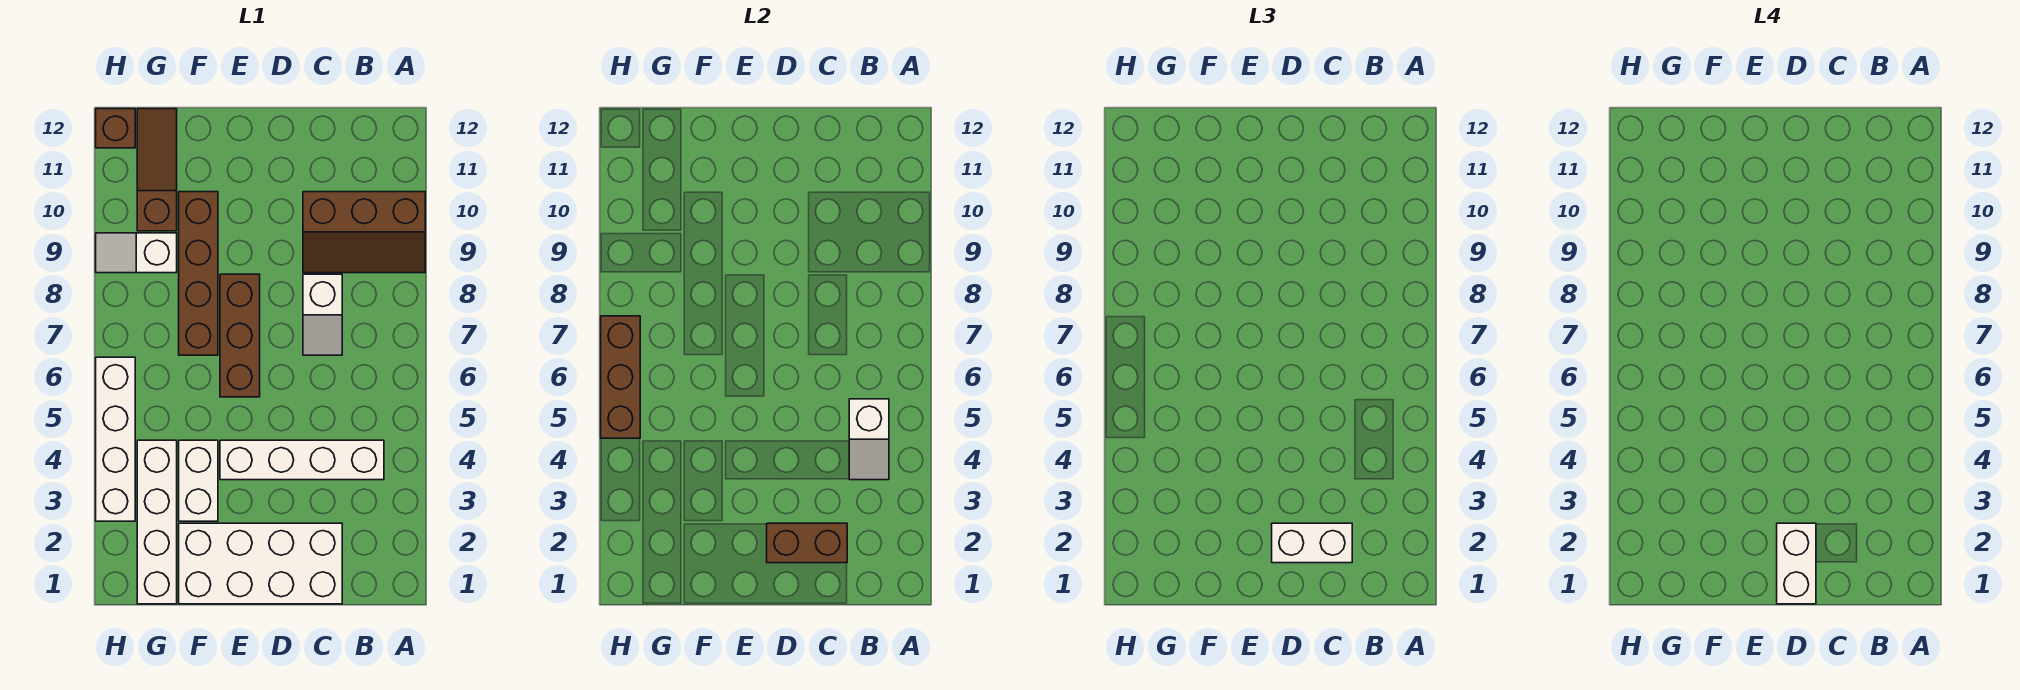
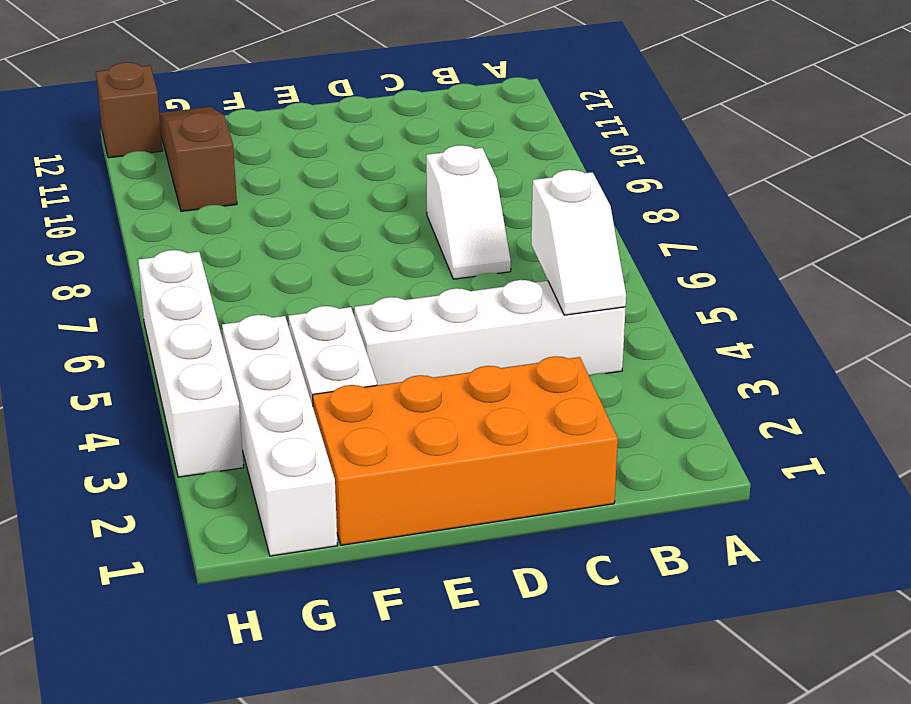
orange brick C1:F2 level 1 -> white brick C1:F2 level 1
none -> brown slope A9:C10 level 1 top 10
none -> brown brick E6:E8 level 1
none -> brown brick F7:F10 level 1

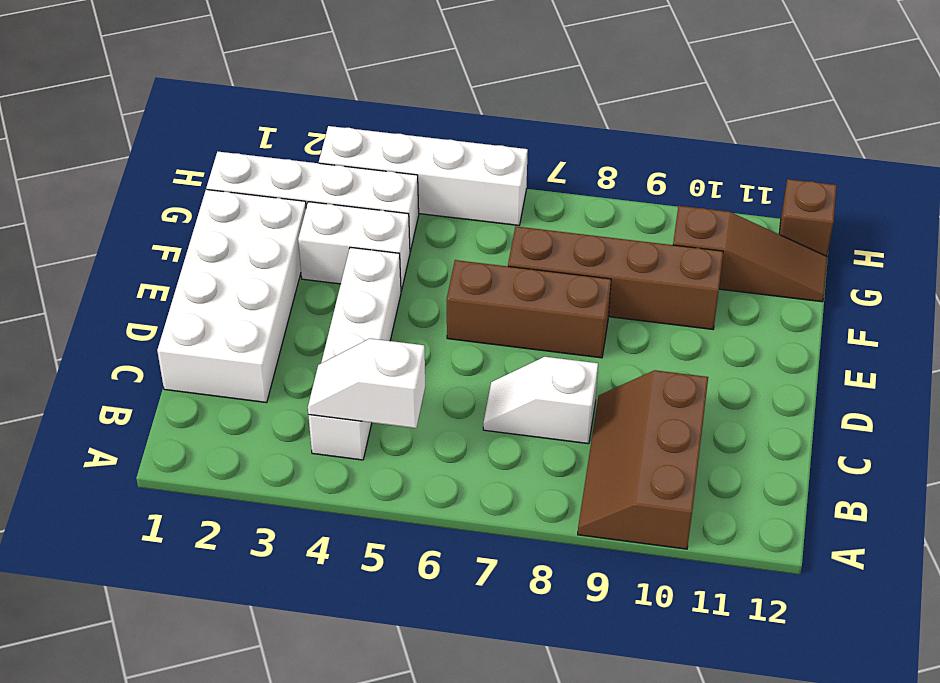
none -> white slope G9:H9 level 1 top G
none -> brown brick C2:D2 level 2
none -> brown brick H5:H7 level 2

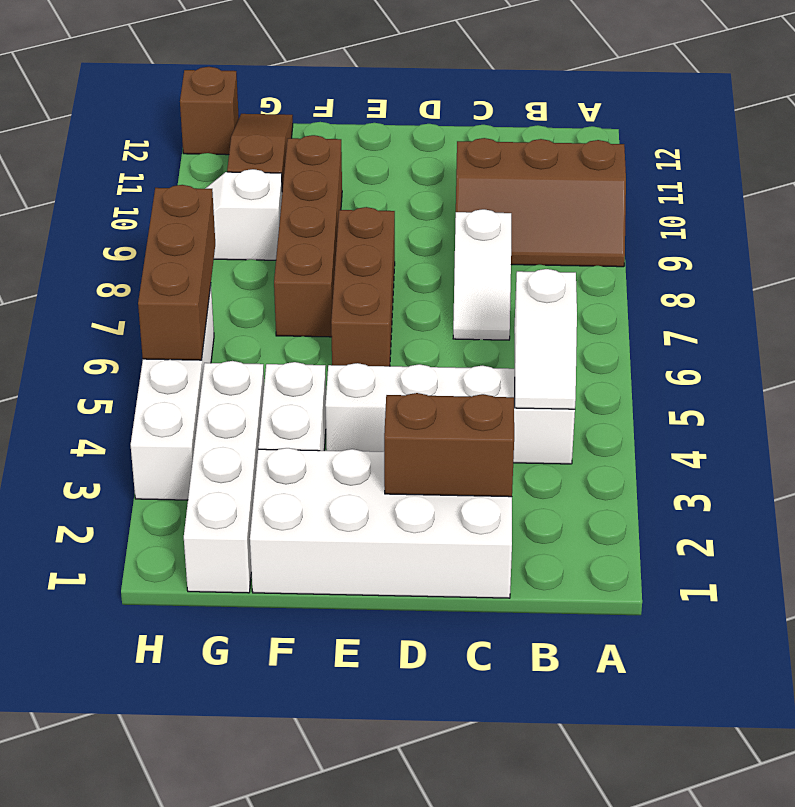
none -> white brick C2:D2 level 3
none -> white brick D1:D2 level 4

